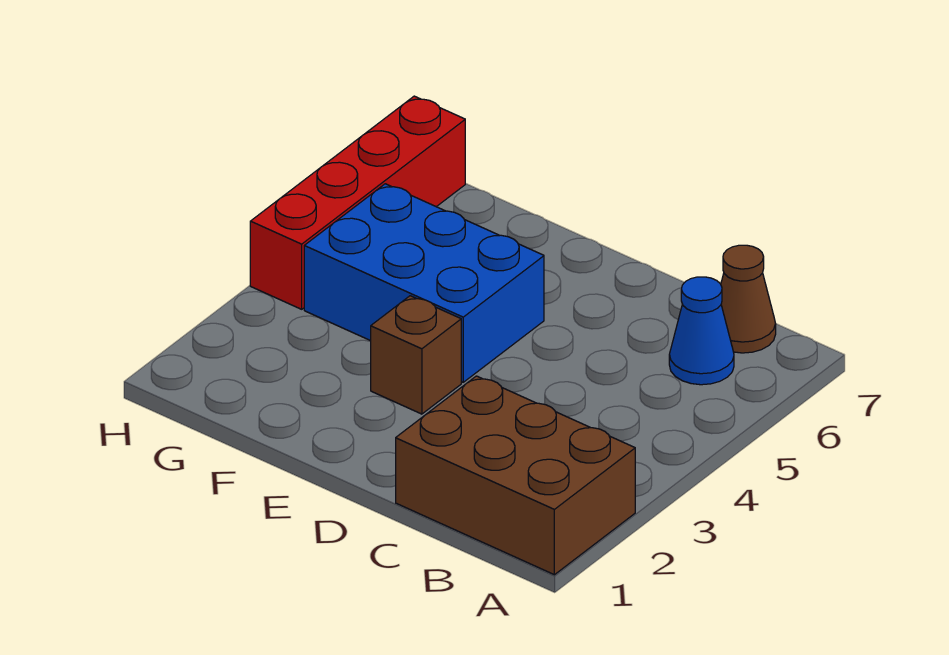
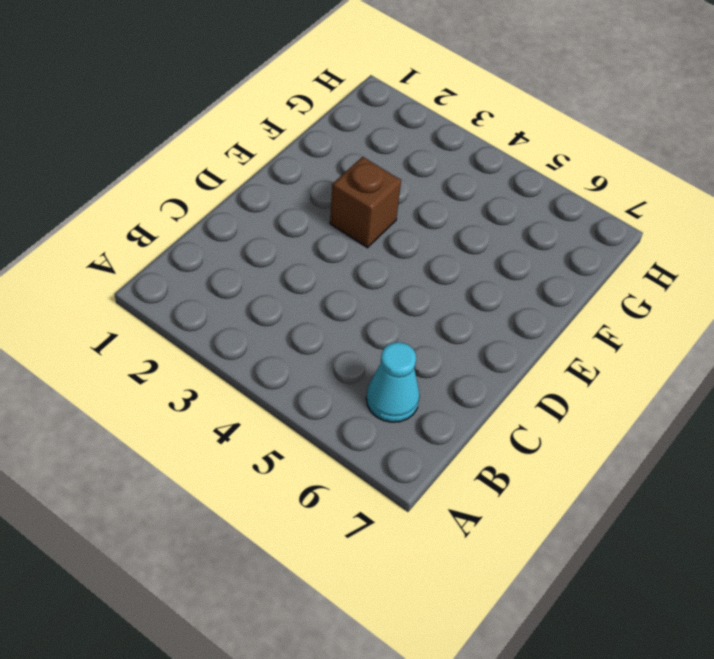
cyan cone B6 level 1 -> blue cone B6 level 1
none -> brown brick A1:C2 level 1
none -> brown cone B7 level 1

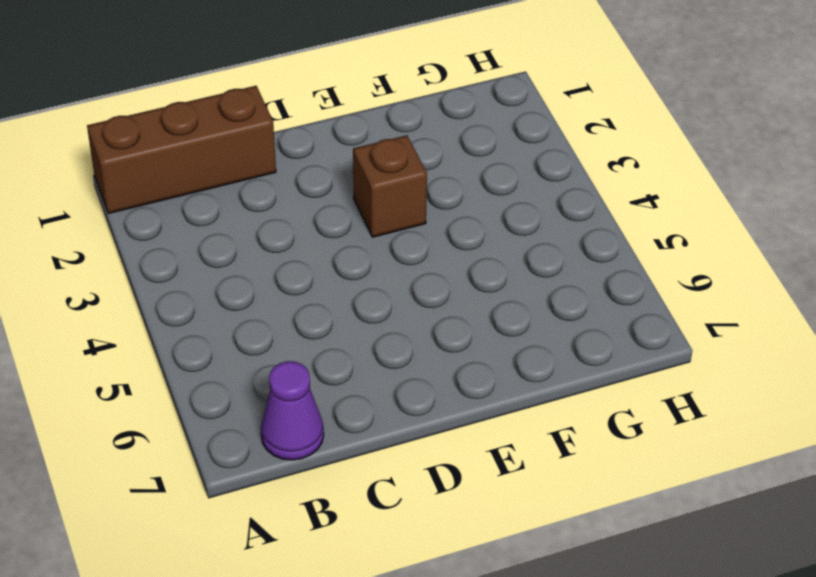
brown brick A1:C1 level 1 -> brown brick A1:C2 level 1
purple cone B7 level 1 -> brown cone B7 level 1
none -> blue cone B6 level 1
none -> blue brick E4:G5 level 1

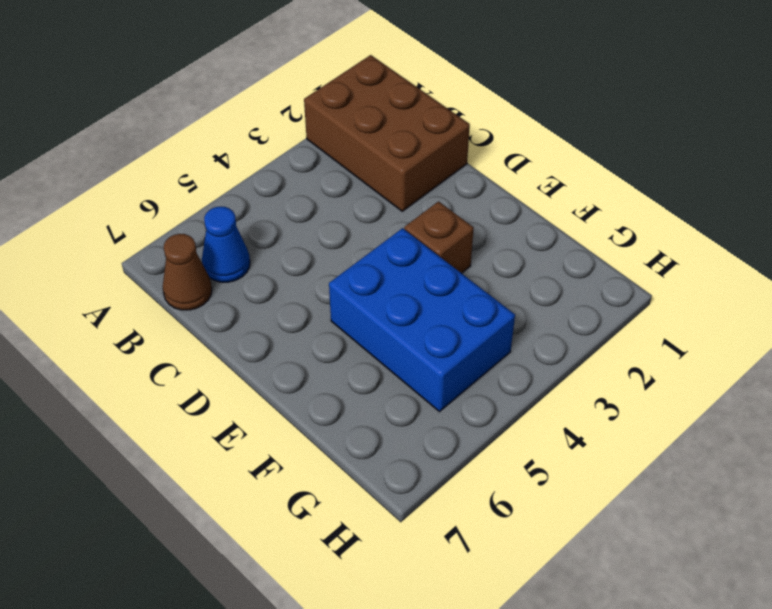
none -> red brick H4:H7 level 1

